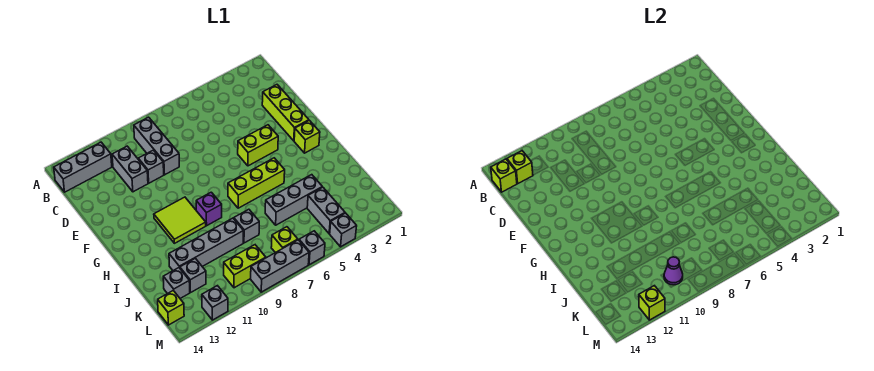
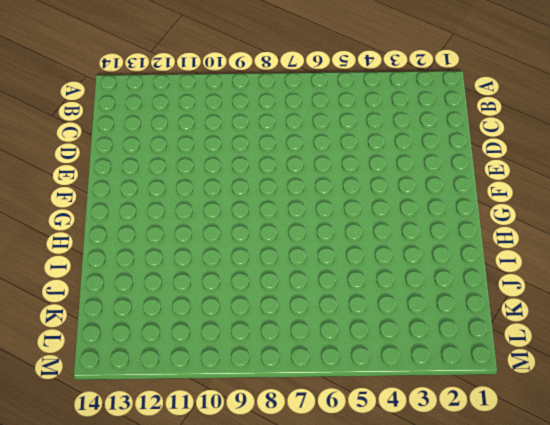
none -> grey brick B9:D9 level 1
none -> grey brick B12:B14 level 1
none -> grey brick C11:D11 level 1

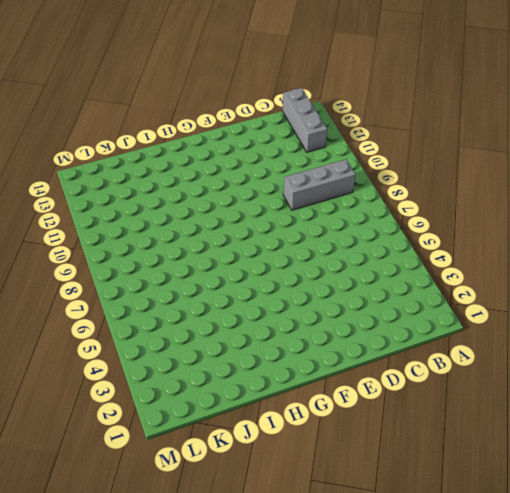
none -> grey brick C11:D11 level 1
none -> lime brick D2:F2 level 1
none -> grey brick D10 level 1

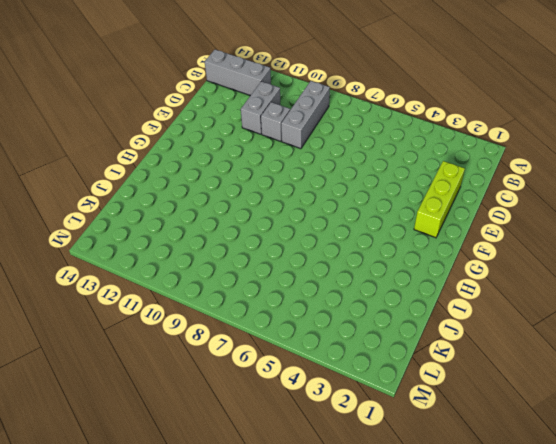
none -> lime brick F4:F5 level 1
none -> lime brick G2 level 1
none -> lime tile G10:H11 level 1

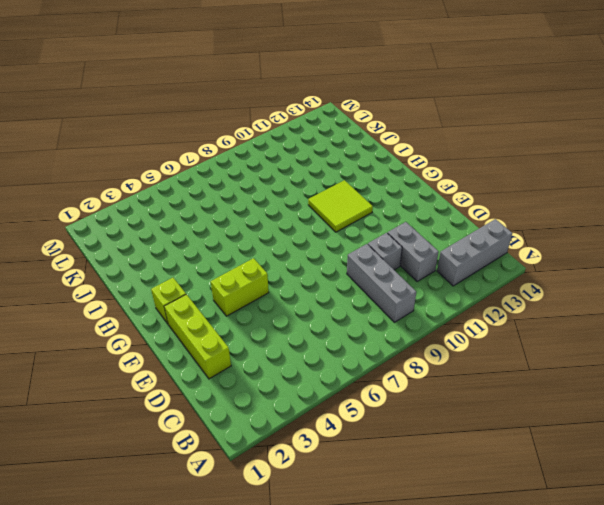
none -> lime brick H5:H7 level 1
none -> purple brick H9 level 1
none -> grey brick J4:J6 level 1

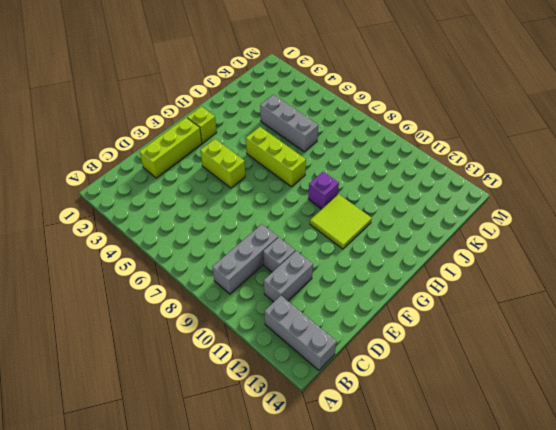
none -> grey brick J8 level 1
none -> grey brick J9:J12 level 1
none -> grey brick K4:L4 level 1

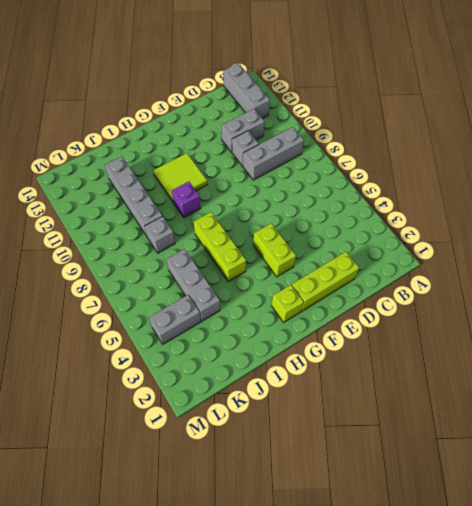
none -> grey brick K12 level 1
none -> grey brick K13 level 1
none -> lime brick L7 level 1

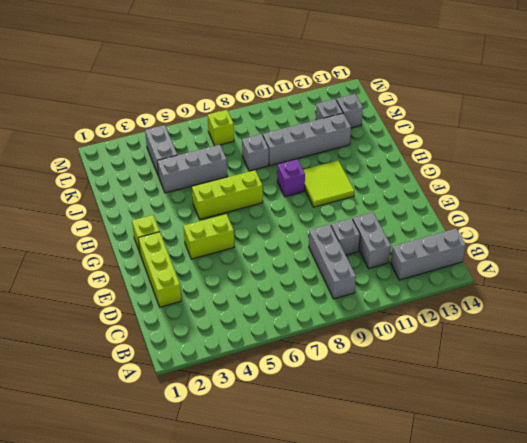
none -> lime brick L9:L10 level 1
none -> lime brick L14 level 1
none -> grey brick M4 level 1

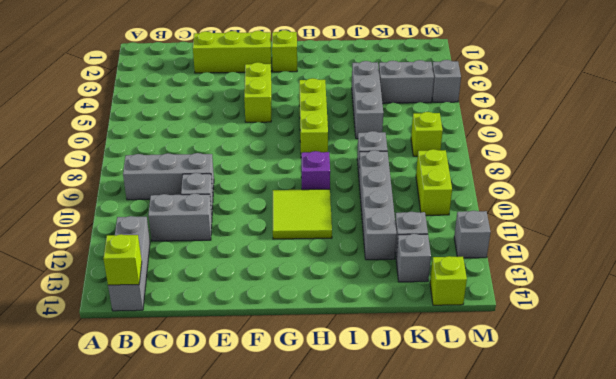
none -> grey brick M6 level 1
none -> grey brick M7:M9 level 1
none -> lime brick B13 level 2

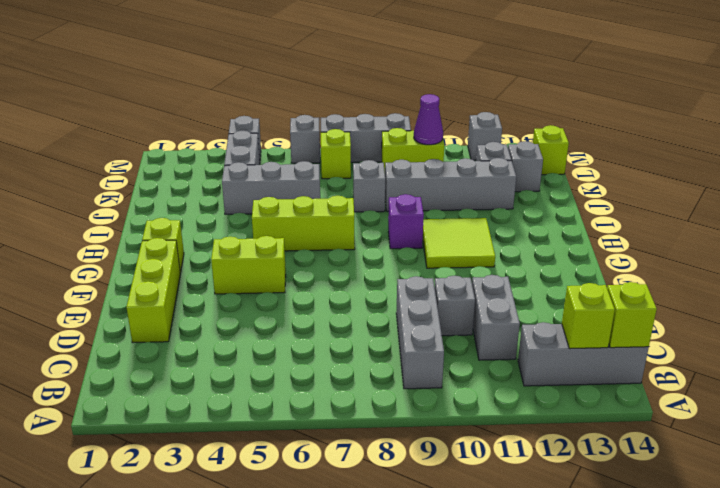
none -> lime brick M12 level 2

